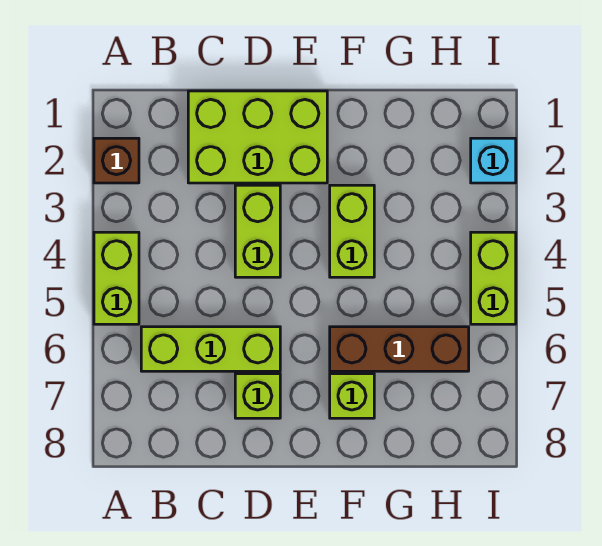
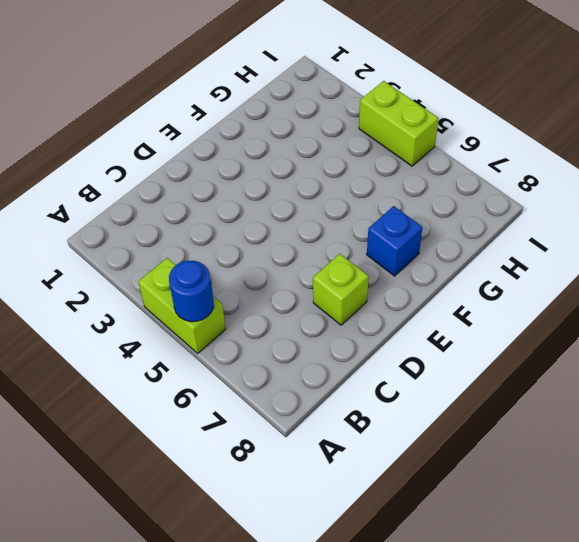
blue round brick A5 level 2 -> none
blue brick F7 level 1 -> lime brick F7 level 1
none -> brown brick A2 level 1
none -> lime brick B6:D6 level 1

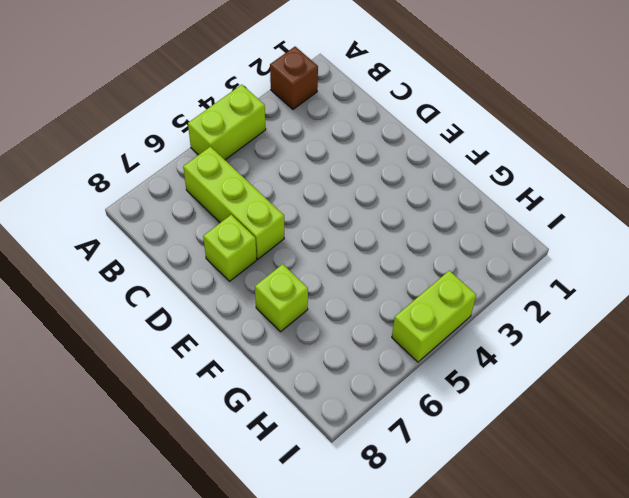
none -> lime brick C1:E2 level 1
none -> lime brick D3:D4 level 1

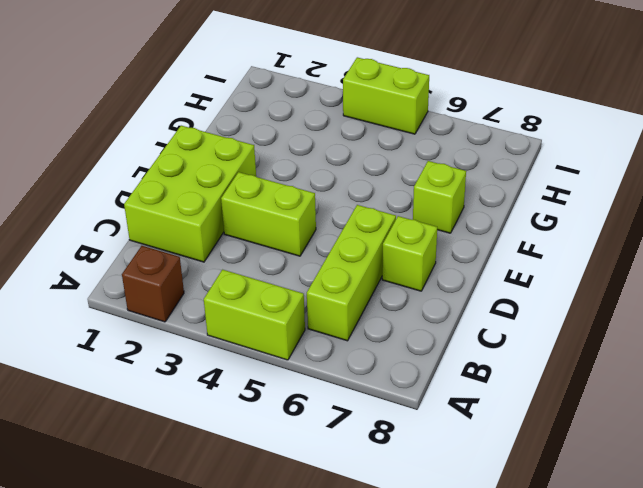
none -> lime brick F3:F4 level 1
none -> brown brick F6:H6 level 1

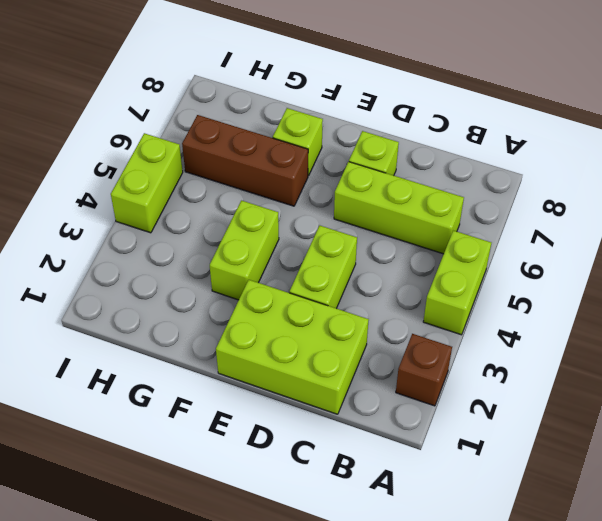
none -> cyan brick I2 level 1

